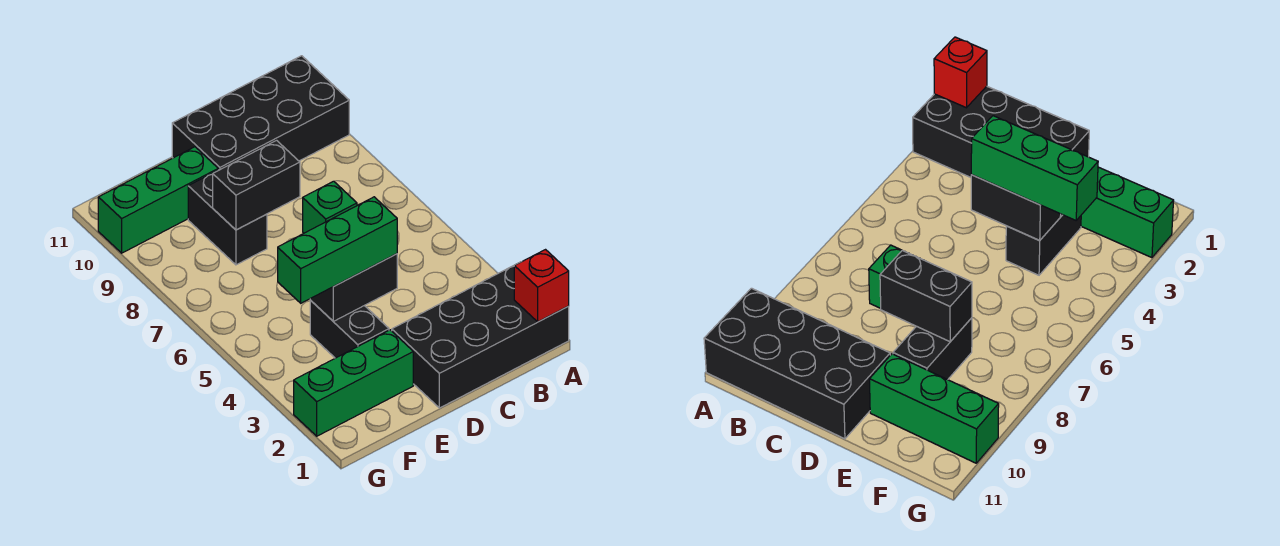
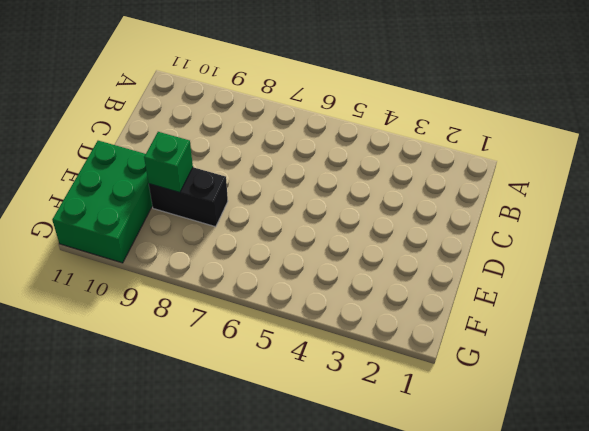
green brick E9 level 2 -> green brick C7 level 1
green brick E10:G11 level 1 -> green brick E10:G10 level 1
none -> black brick A1:D2 level 1
none -> black brick A10:D11 level 1

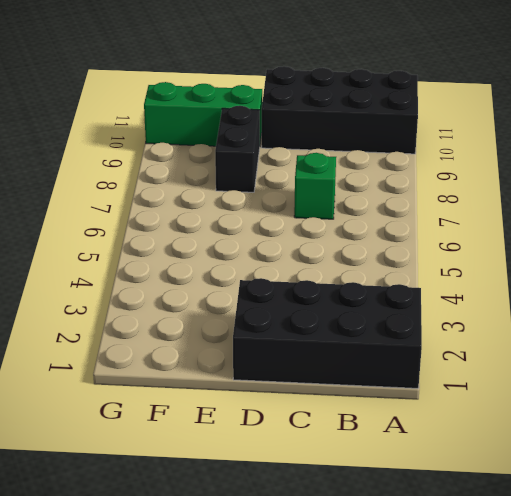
none -> green brick E2:G2 level 1
none -> black brick E3:E4 level 1

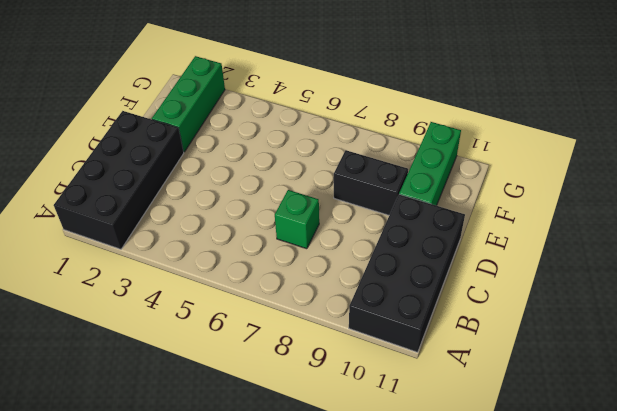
none -> black brick E3:E4 level 1
none -> red brick A1 level 2

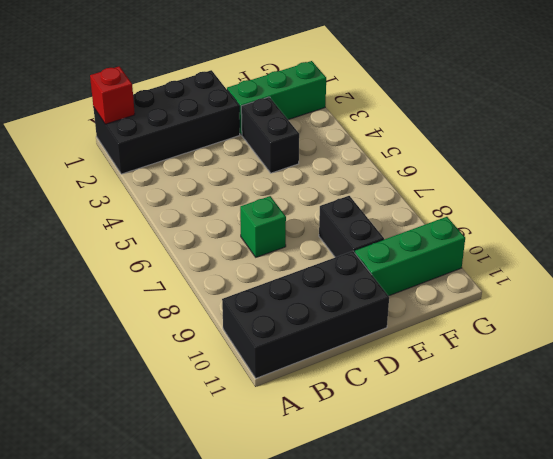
none -> black brick D4:E4 level 2
none -> black brick D8:E8 level 2

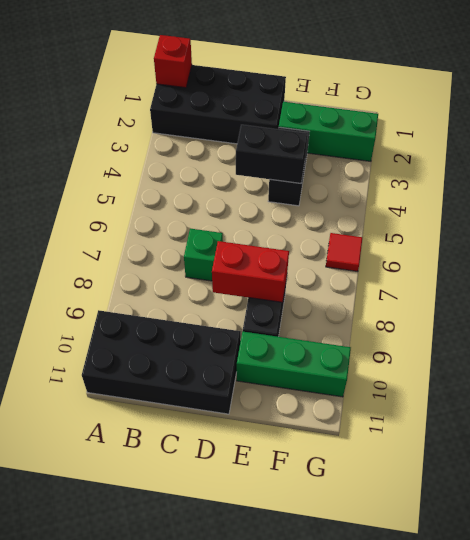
red brick D8:E8 level 2 -> black brick D8:E8 level 2
red tile G6 level 1 -> none
none -> green brick D4:F4 level 3

